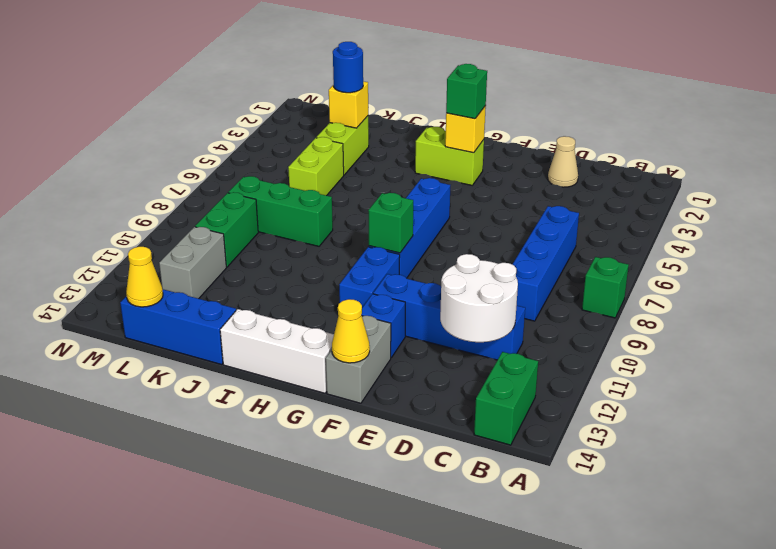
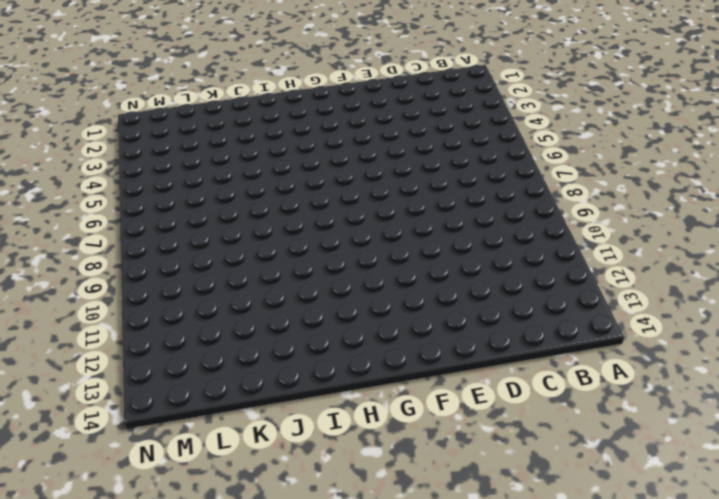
none -> green brick A8 level 1
none -> green brick B13:B14 level 1
none -> blue brick C6:C9 level 1

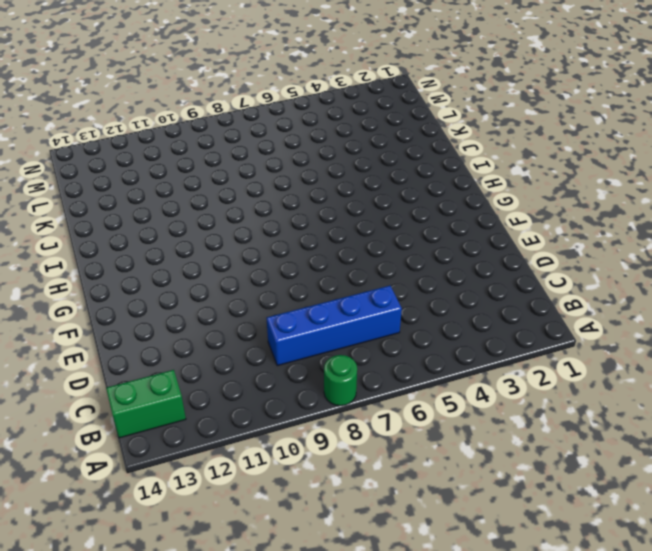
green round brick A8 level 1 -> green brick A8 level 1
none -> blue brick C11:F11 level 1
none -> tan cone D2 level 1
none -> blue brick F12 level 1

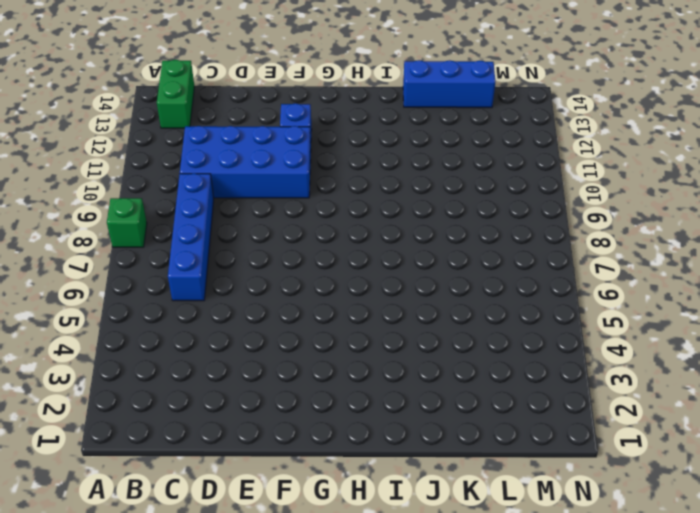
blue brick C10:F11 level 1 -> blue brick C11:F11 level 1
none -> tan cone D2 level 1
none -> grey brick F13:F14 level 1
none -> lime brick G3:H3 level 1

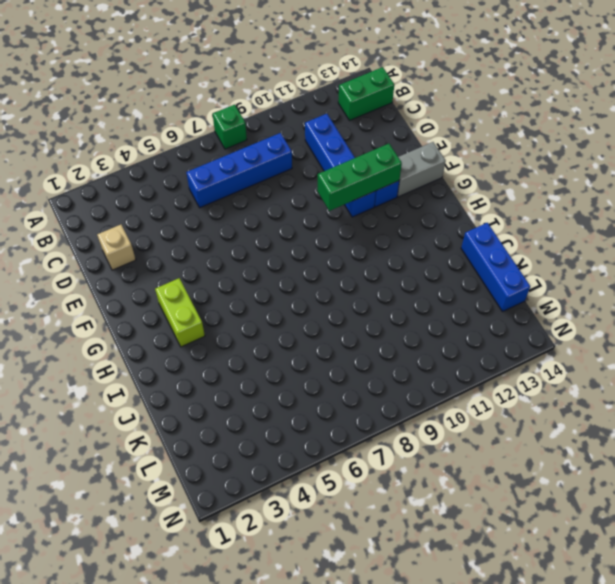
tan brick D2 level 1 -> tan cone D2 level 1
green brick F10:F12 level 2 -> green brick J8:L8 level 1
none -> blue brick G6:G9 level 1
none -> blue brick G10:G11 level 1
none -> white brick G14:I14 level 1

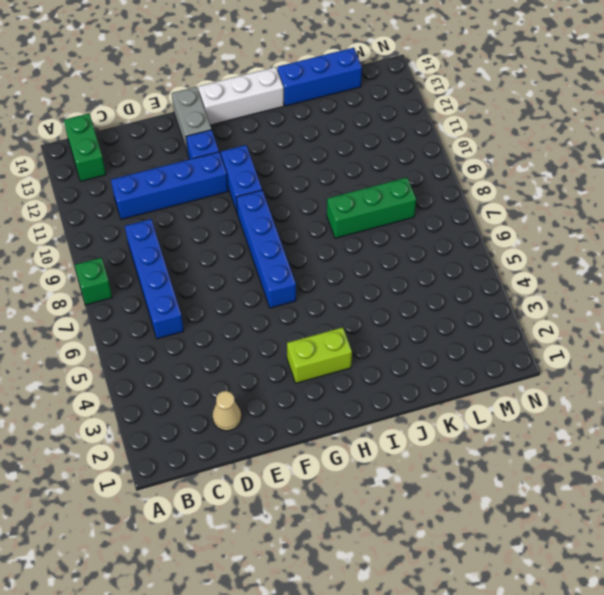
none -> lime brick K3:K4 level 1
none -> lime brick K5:K6 level 1
none -> green brick L9:L10 level 1

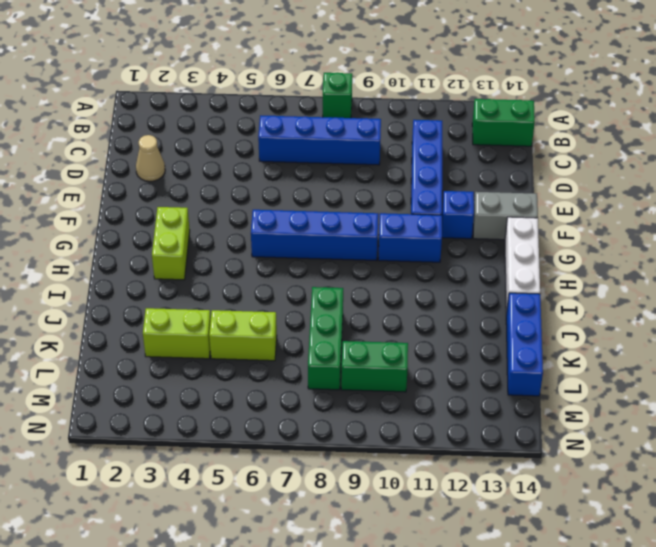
none -> grey brick L11:L12 level 1
none -> white round brick C11:D12 level 2
none -> yellow cone F14 level 2

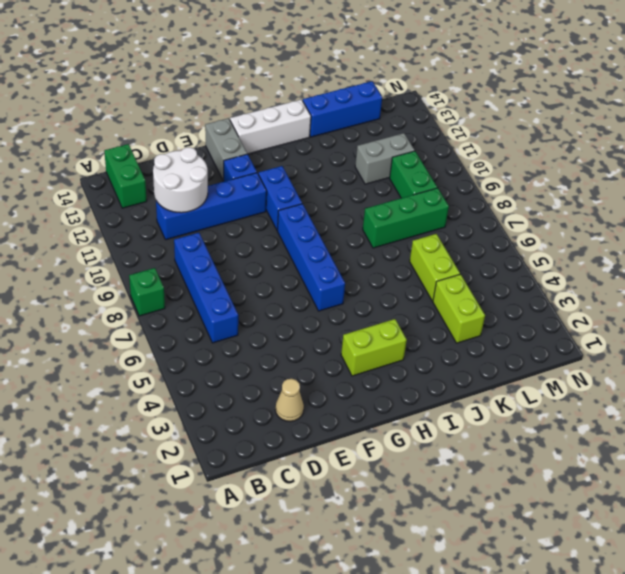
grey brick K11:L11 level 1 -> grey brick L11:L12 level 1
none -> yellow cone F14 level 2
none -> yellow brick G3 level 2
none -> green brick G9 level 2

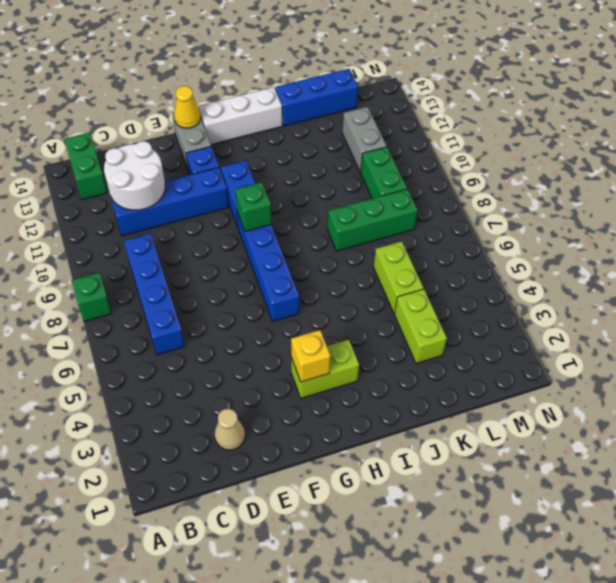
none -> yellow brick K3 level 2
none -> yellow cone L14 level 2
none -> green brick G3 level 3

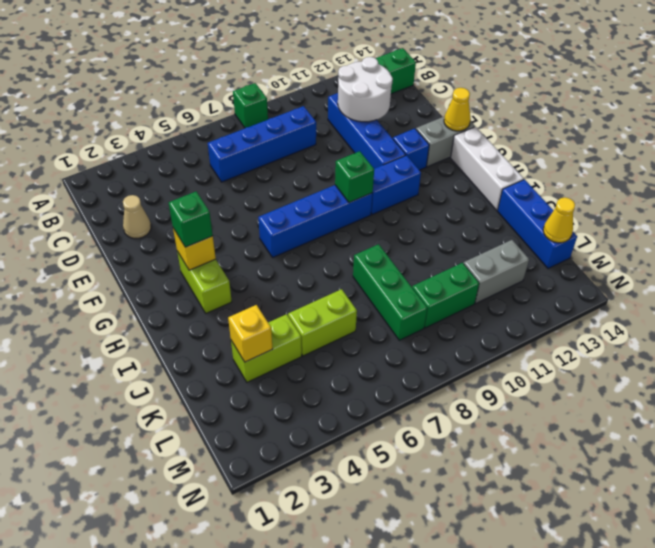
none -> blue round brick K3 level 3

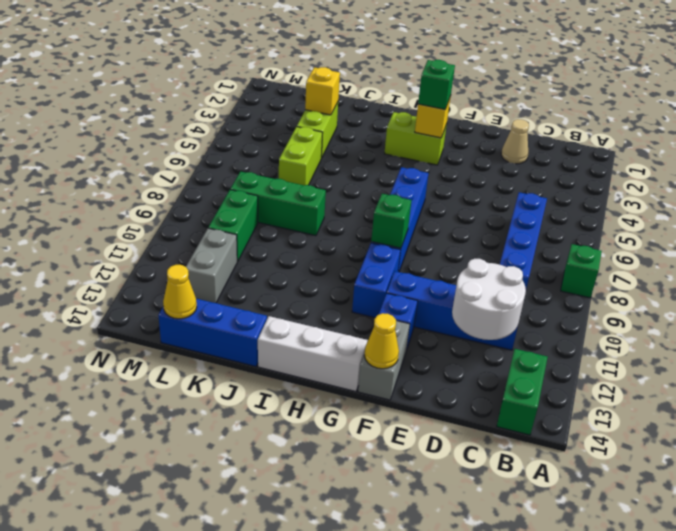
none -> blue round brick K3 level 3

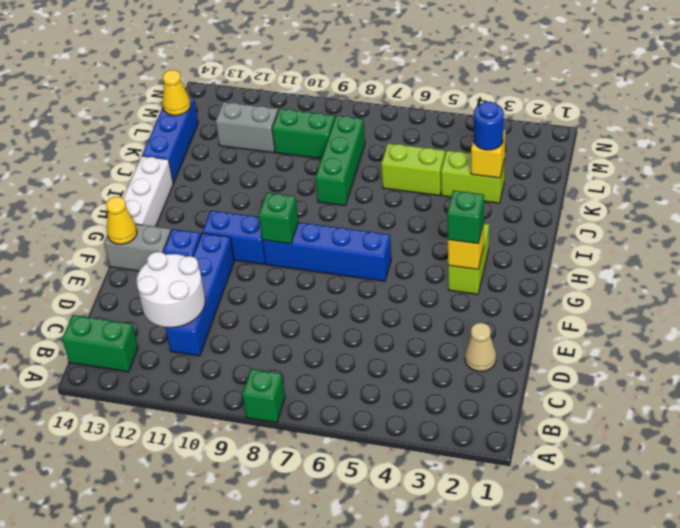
none -> blue brick C6:C9 level 1

